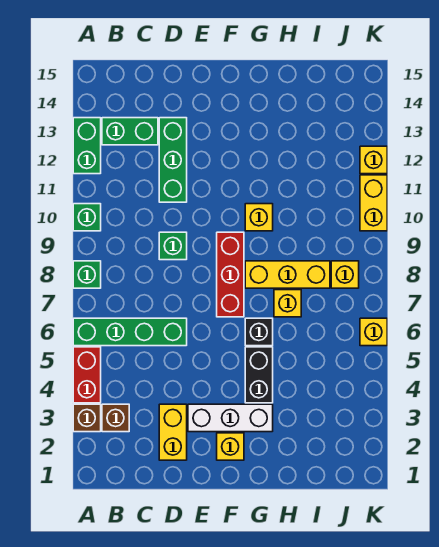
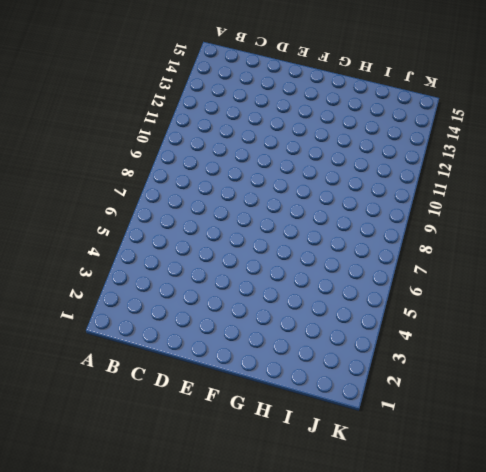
none -> brown brick A3 level 1
none -> red brick A4:A5 level 1
none -> green brick A6:D6 level 1

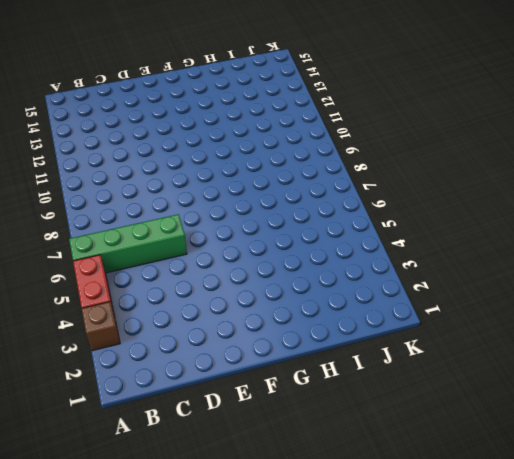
none -> green brick A8 level 1
none -> green brick A10 level 1
none -> green brick A12:A13 level 1

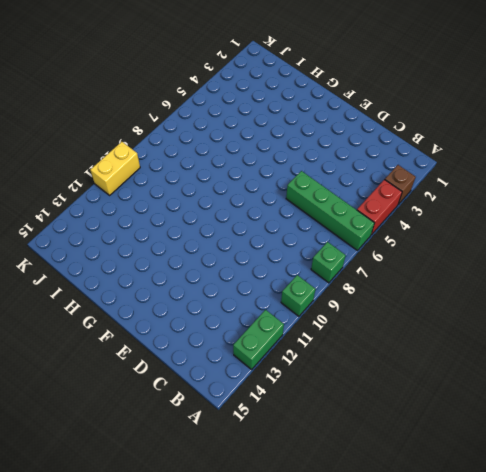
none -> brown brick B3 level 1
none -> green brick B13:C13 level 1
none -> yellow brick D2:D3 level 1

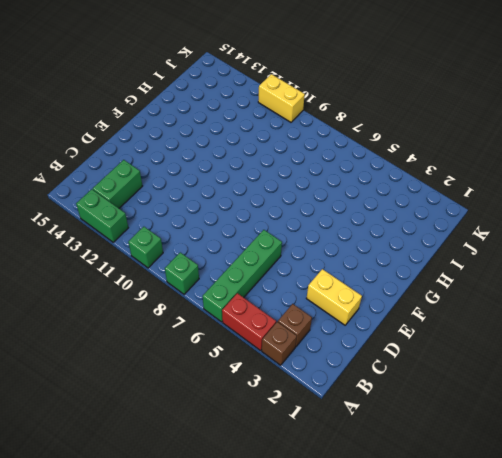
none -> green brick D9 level 1
none -> green brick D11:D13 level 1
none -> white brick E3:G3 level 1

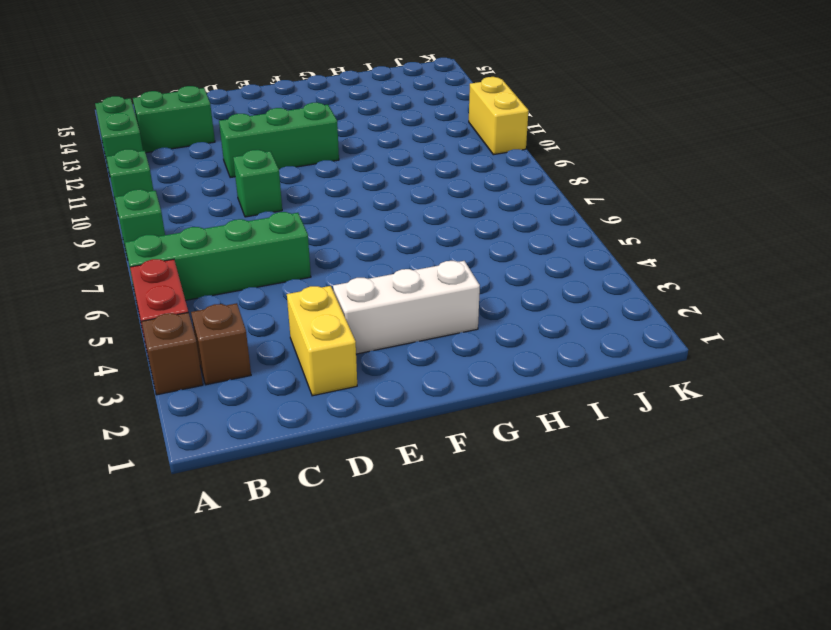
green brick D11:F11 level 1 -> green brick D11:D13 level 1
none -> yellow brick F2 level 1
none -> red brick F7:F9 level 1
none -> black brick G4:G5 level 1

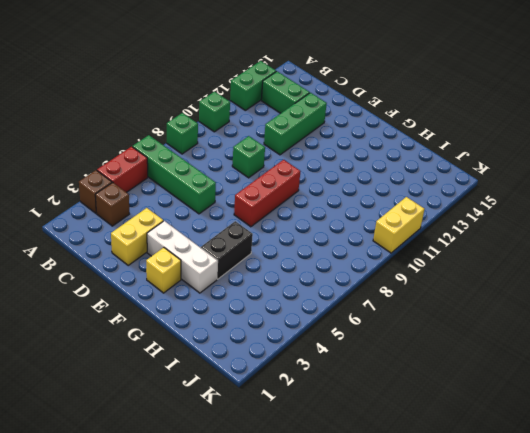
none -> black brick G6 level 1
none -> yellow brick G8:I8 level 1
none -> yellow brick G10 level 1

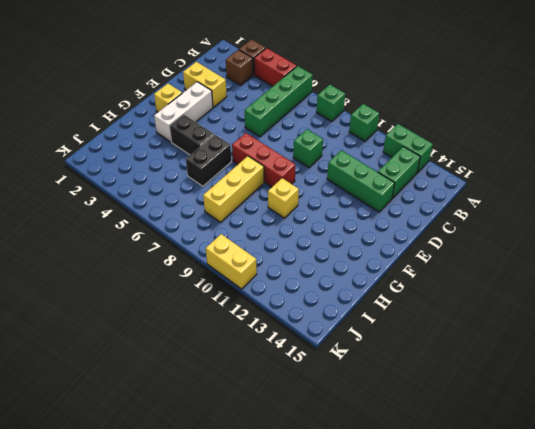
black brick G6:H6 level 1 -> black brick G6 level 1
none -> yellow brick H7 level 1
none -> yellow brick J8 level 1
none -> yellow brick K6 level 1

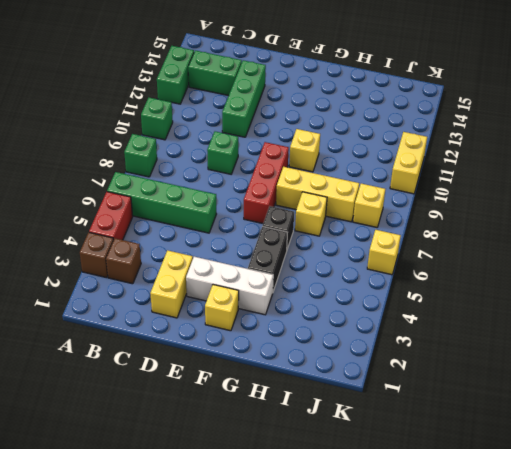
none -> yellow brick K12 level 1

